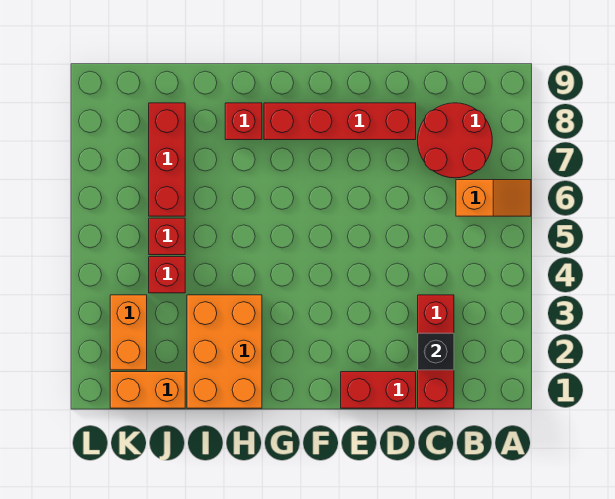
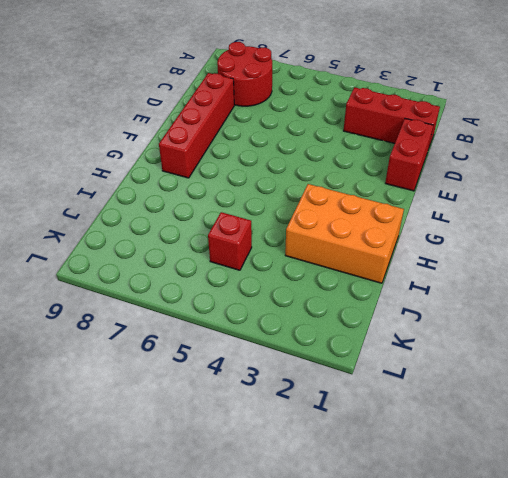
none -> orange slope A6:B6 level 1 top B
none -> red brick H8 level 1
none -> orange brick J1:K1 level 1

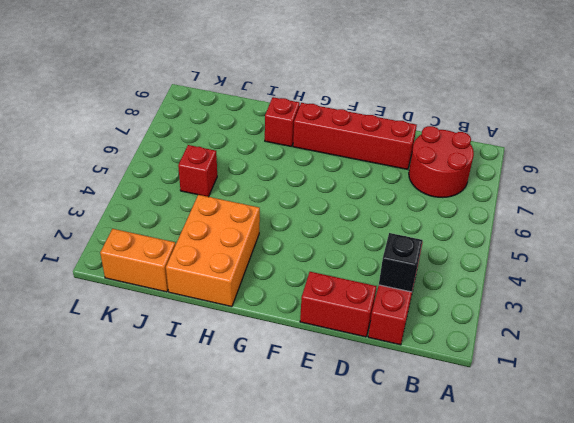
none -> orange slope A6:B6 level 1 top B
none -> red brick J4 level 1
none -> red brick J6:J8 level 1

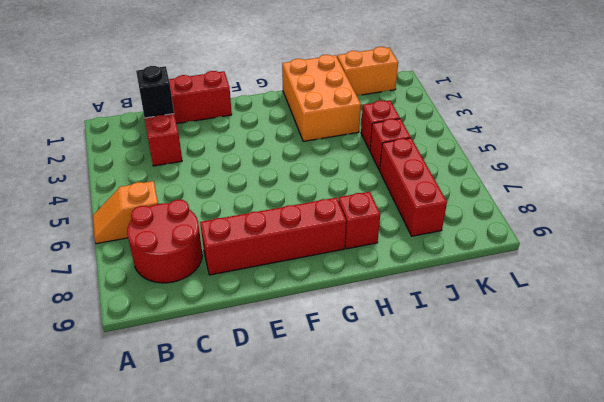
none -> orange brick K2:K3 level 1

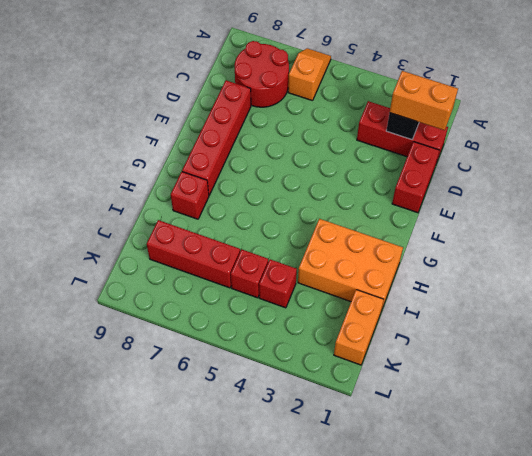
orange brick C1:C2 level 3 -> orange brick K2:K3 level 1

